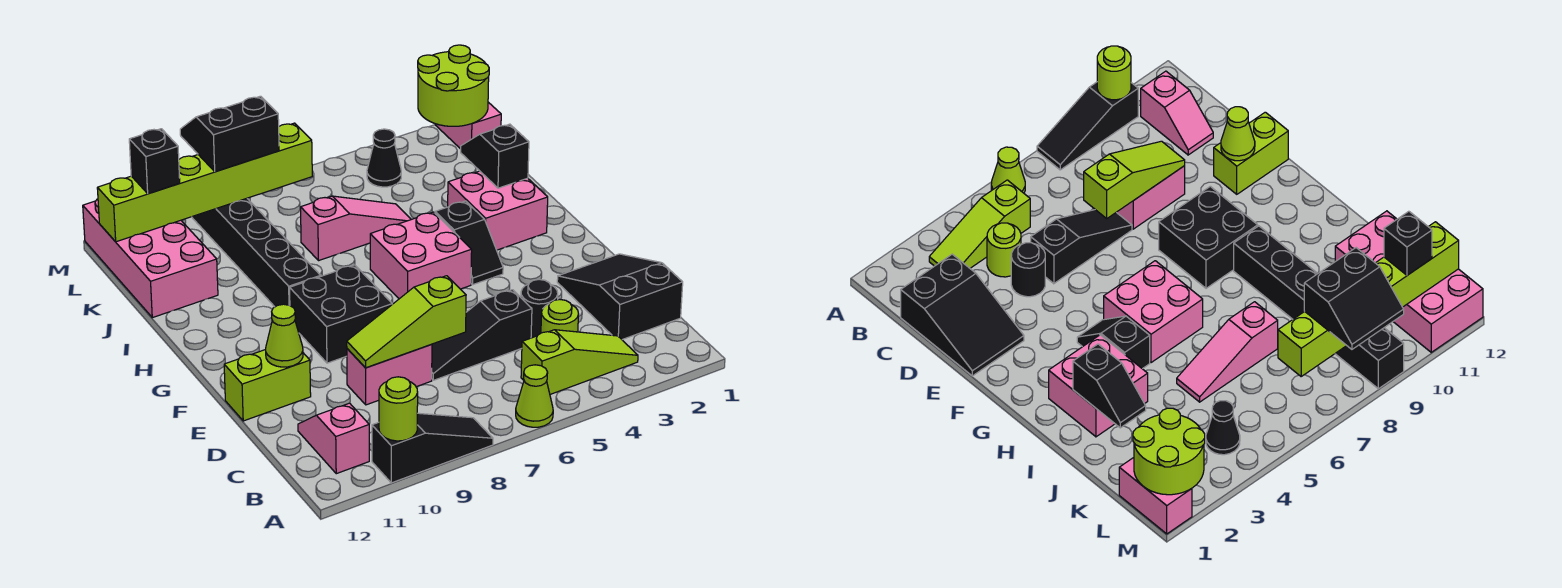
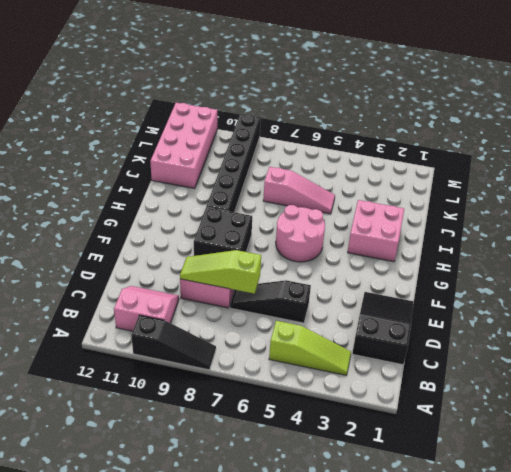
pink slope B10:C11 level 1 top B -> pink slope B11:C11 level 1 top B
pink round brick G5:H6 level 1 -> pink brick G5:H6 level 1
none -> lime cone A6 level 1
none -> lime round brick C4 level 1
none -> black round brick D4 level 1

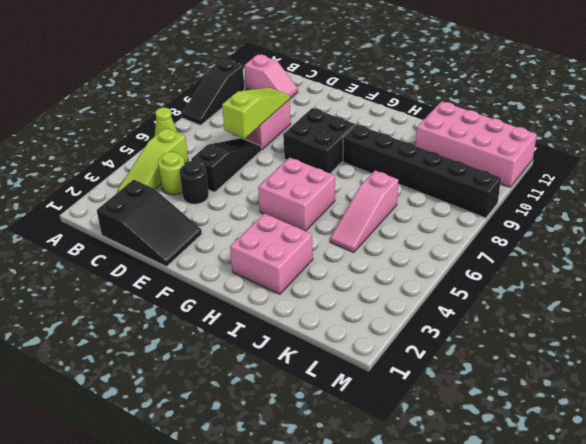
none -> lime brick E11:E12 level 1
none -> black slope G4:H4 level 1 top H
none -> pink brick L1:M1 level 1

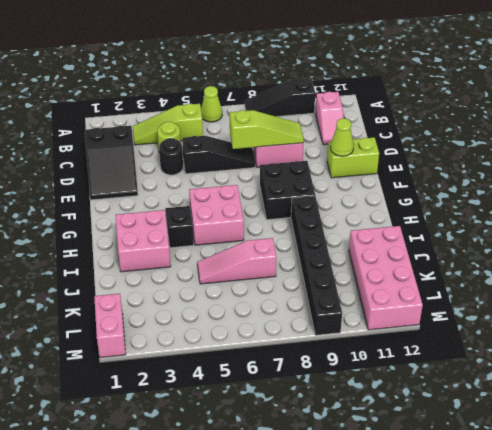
none -> black cone L4 level 1
none -> lime round brick A10 level 2
none -> black slope I2:J2 level 2 top I

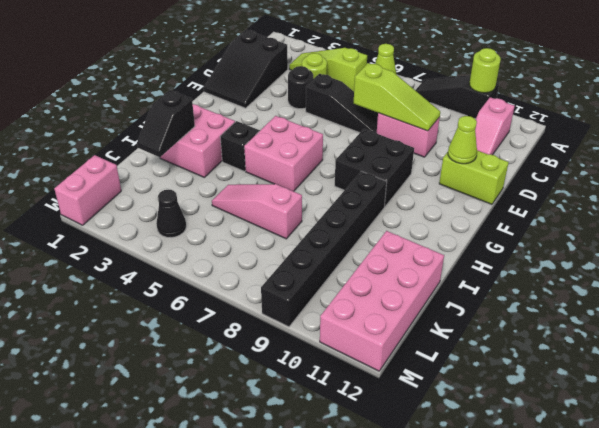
none -> lime round brick L1:M2 level 2
none -> lime brick L7:L12 level 2
none -> black slope L8:M9 level 3 top L

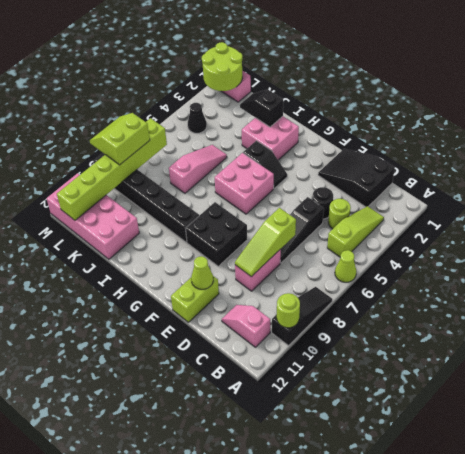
lime slope L8:M9 level 3 top L -> black slope L8:M9 level 3 top L
none -> black brick L11 level 3

